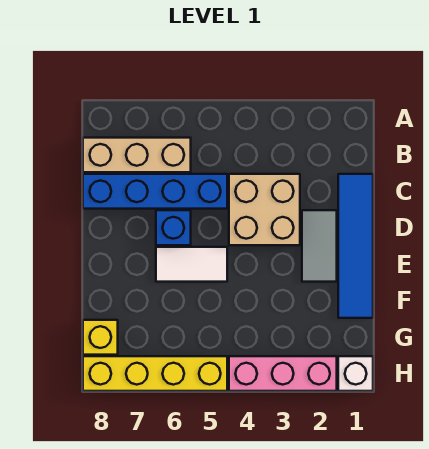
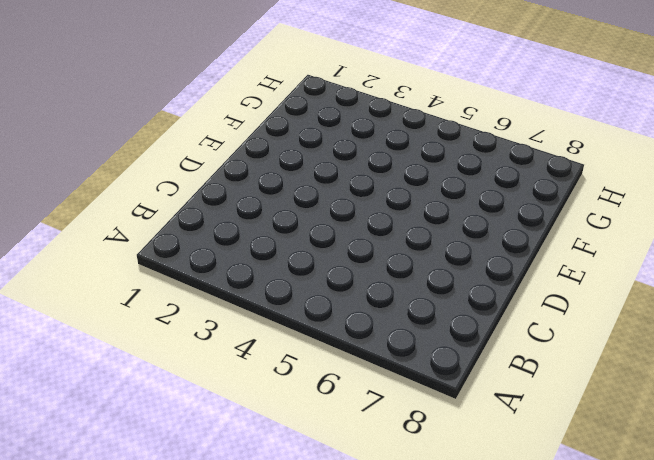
none -> tan brick B6:B8 level 1
none -> blue tile C1:F1 level 1

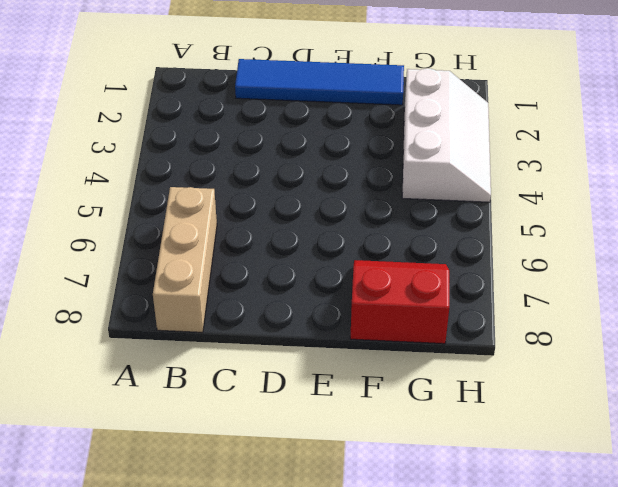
red slope F7:G8 level 1 top 8 -> yellow brick G8 level 1
white slope G2:H4 level 1 top G -> pink brick H2:H4 level 1
none -> tan brick C3:D4 level 1
none -> blue brick C5:C8 level 1

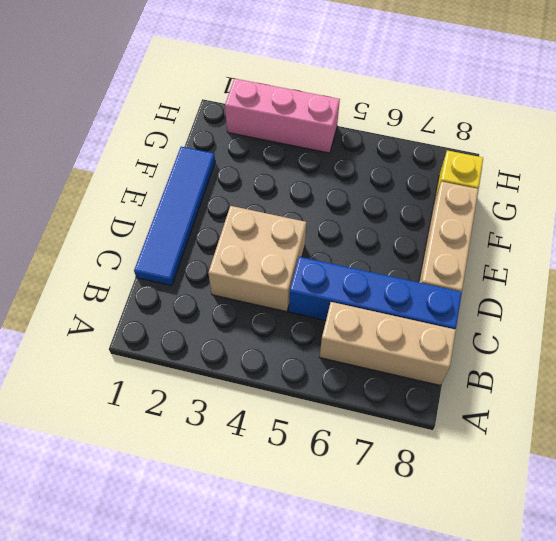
tan brick D8:F8 level 1 -> none
none -> grey tile D2:E2 level 1
none -> blue brick D6 level 1

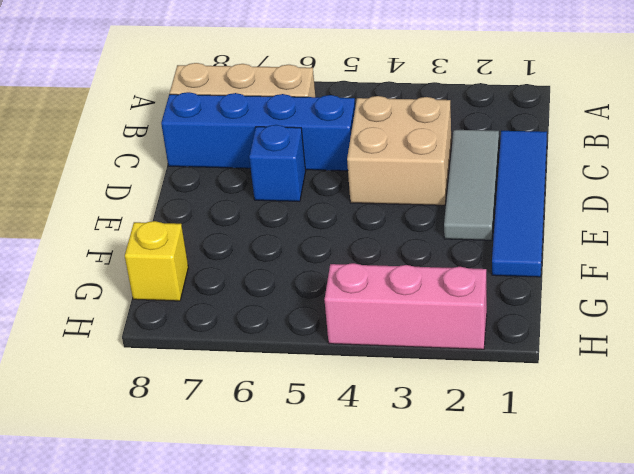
grey tile C2:E2 level 1 -> grey tile D2:E2 level 1
none -> white tile E5:E6 level 1
none -> white brick H1 level 1

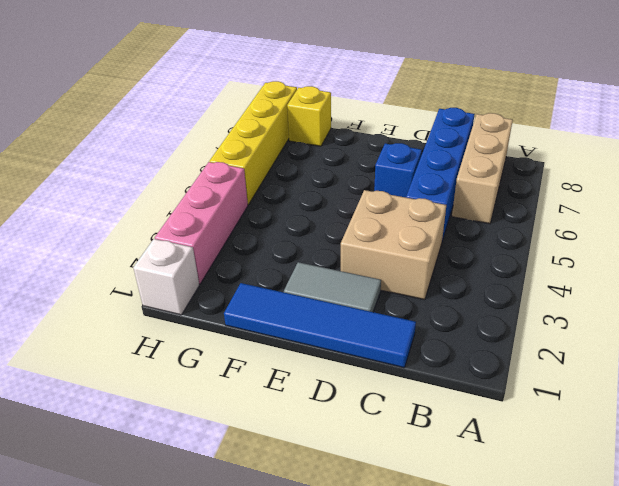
none -> white tile E5:E6 level 1

